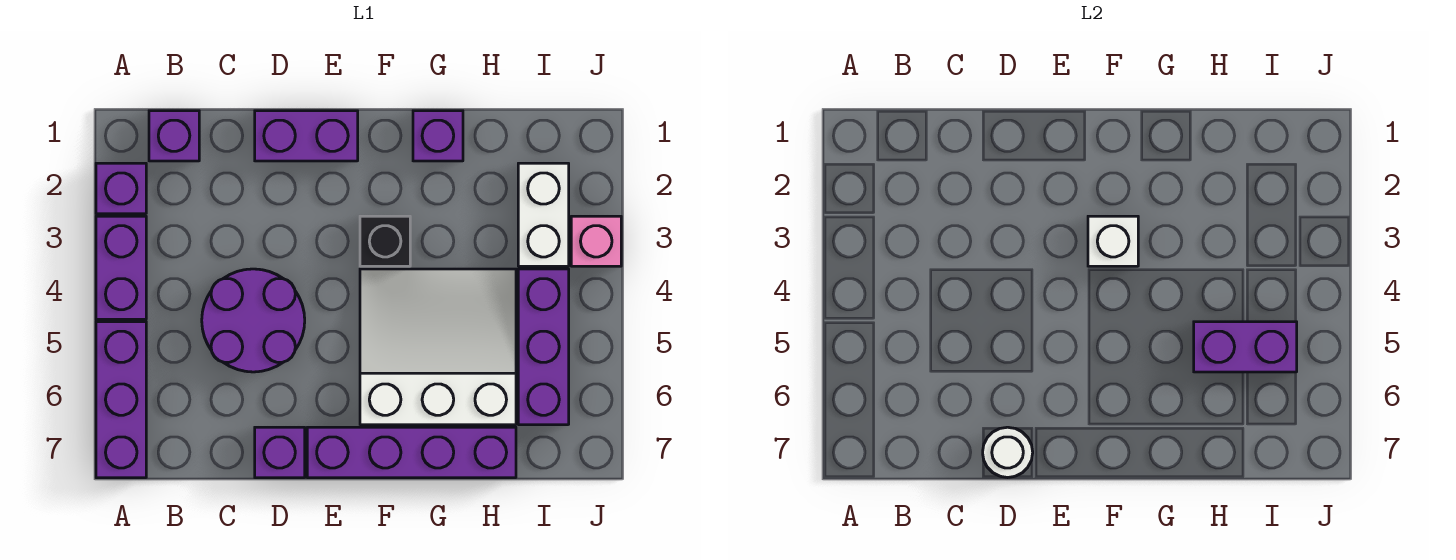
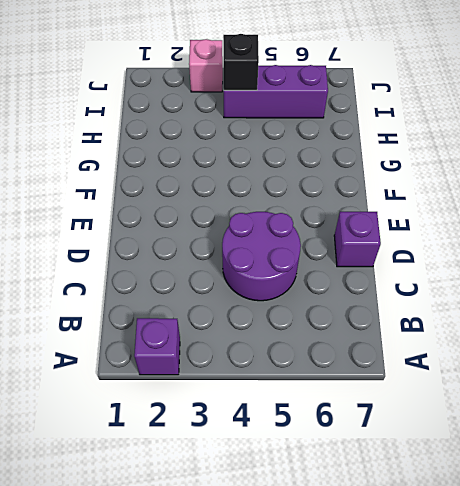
black brick I4 level 2 -> black brick F3 level 1
none -> purple brick A3:A4 level 1
none -> purple brick A5:A7 level 1
none -> purple brick B1 level 1

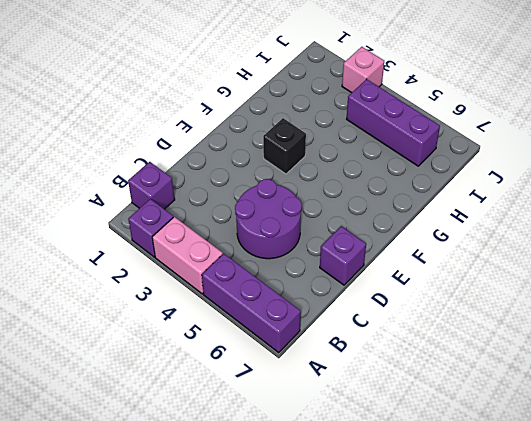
pink brick A3:A4 level 1 -> purple brick A3:A4 level 1
none -> purple brick D1:E1 level 1
none -> purple brick E7:H7 level 1
none -> white slope F4:H6 level 1 top 6

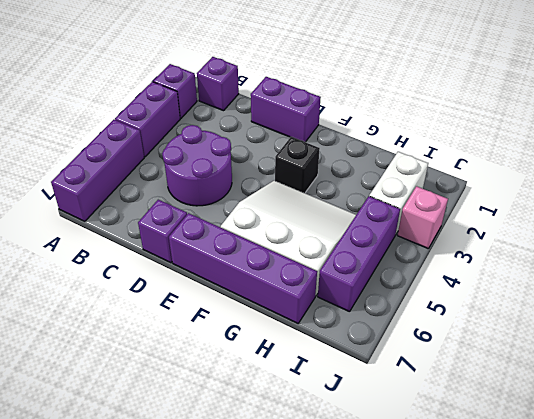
none -> purple brick G1 level 1
none -> white round brick D7 level 2
none -> white brick F3 level 2

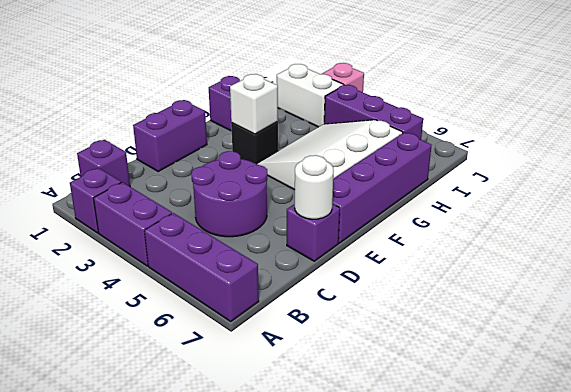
none -> purple brick H5:I5 level 2

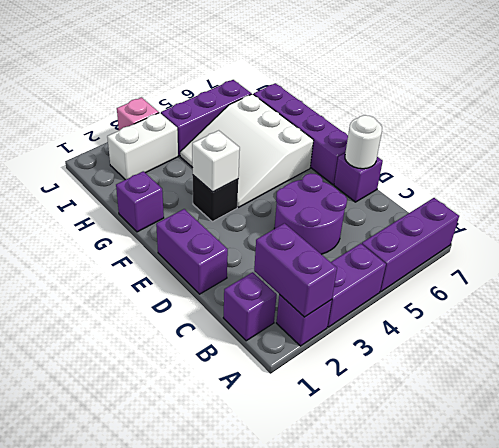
purple brick A2:B2 level 2 -> purple brick H5:I5 level 2

